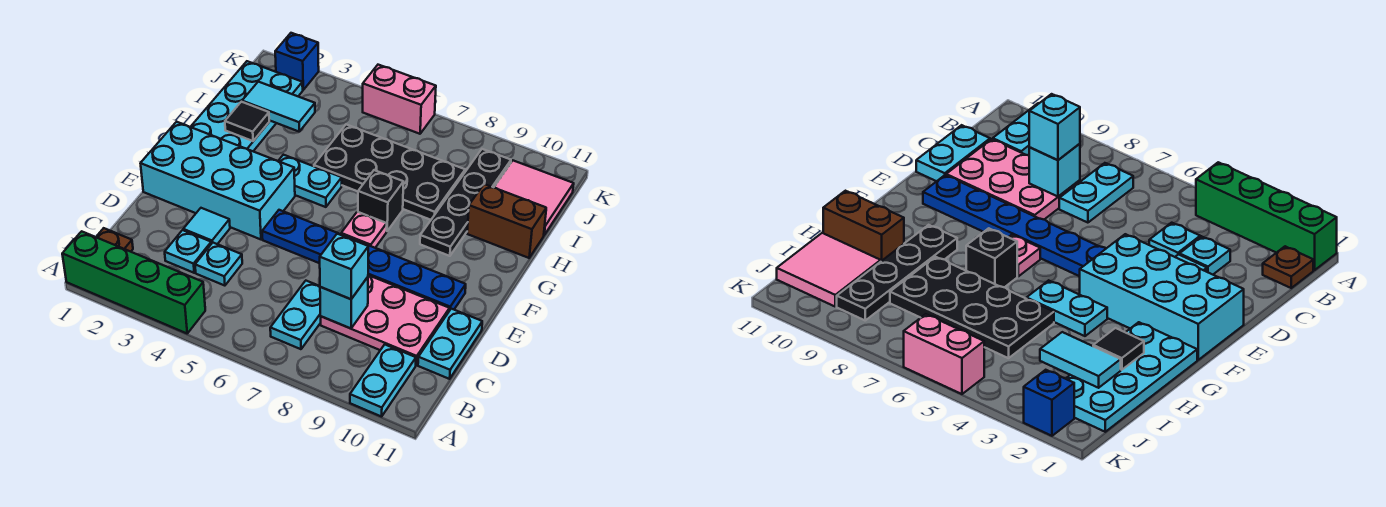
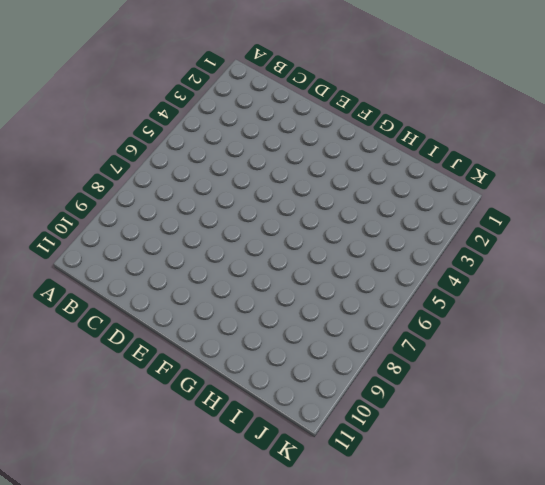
none -> green brick A1:A4 level 1
none -> cyan plate A10:B10 level 1
none -> brown plate B1 level 1

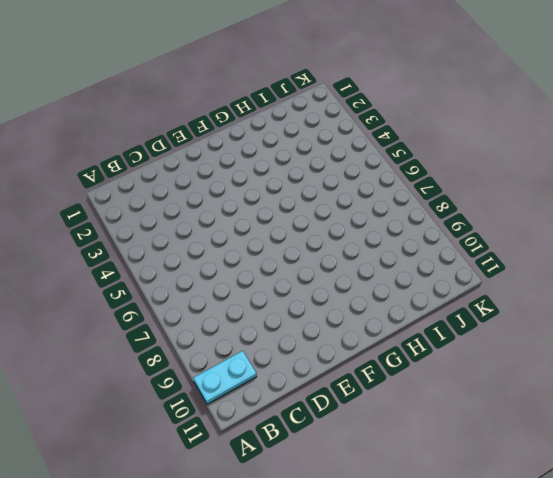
none -> green brick A1:A4 level 1
none -> brown plate B1 level 1
none -> cyan plate B7:C7 level 1

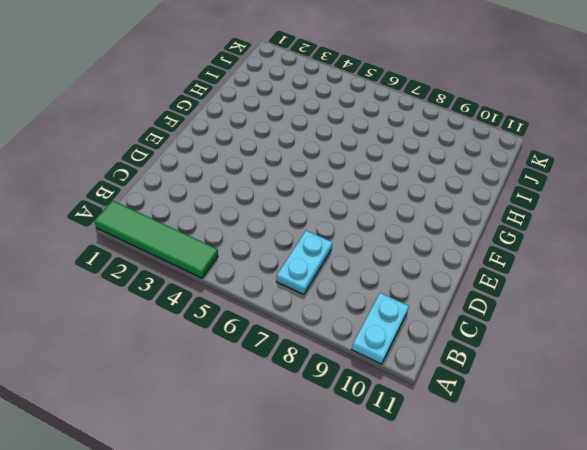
green tile A1:A4 level 1 -> green brick A1:A4 level 1
none -> brown plate B1 level 1
none -> cyan plate C3 level 1
none -> cyan plate C4 level 1

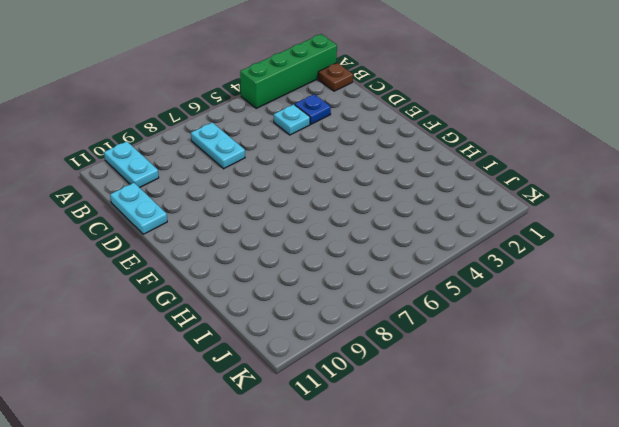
blue plate C3 level 1 -> cyan plate C3 level 1
none -> pink plate C8:D10 level 1
none -> cyan tile D3 level 1
none -> cyan brick E1:F4 level 1

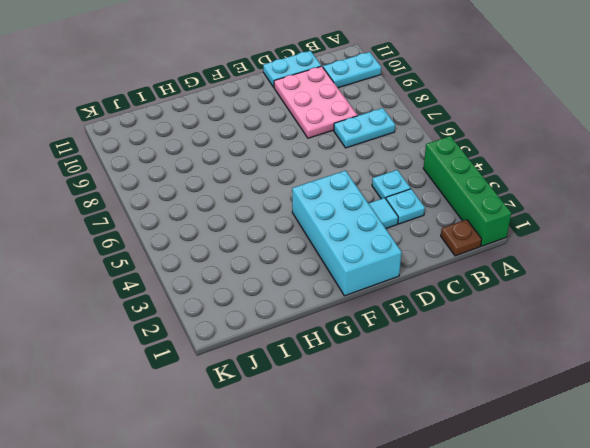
none -> blue plate E5:E10 level 1
none -> pink plate F7 level 1
none -> cyan plate G1:J2 level 1

